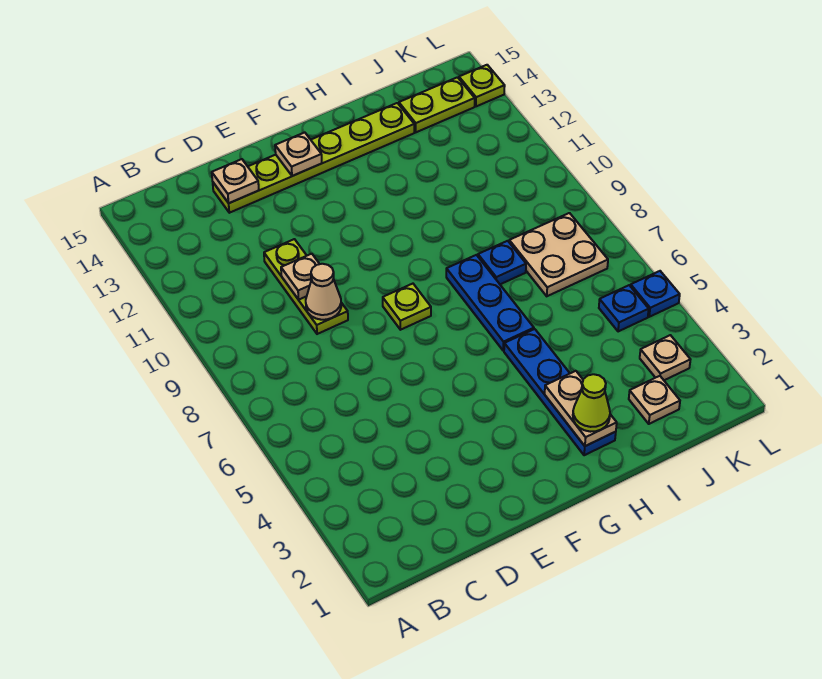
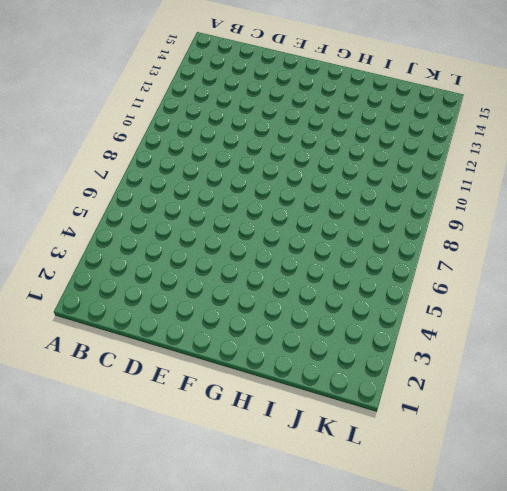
none -> lime plate D9:D11 level 1
none -> lime plate D14:I14 level 1
none -> lime plate F8 level 1

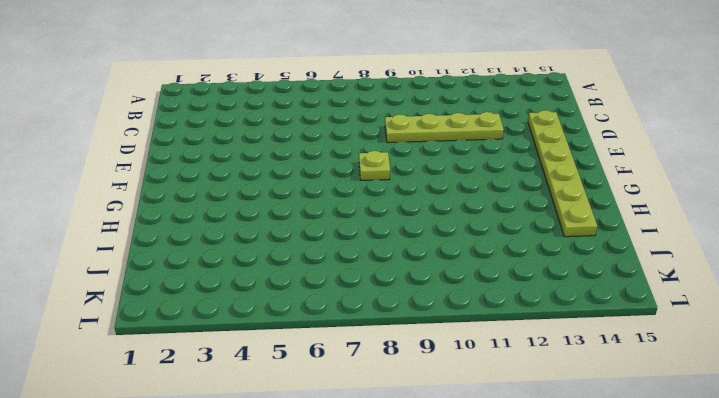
lime plate D9:D12 level 1 -> lime plate D9:D11 level 1
none -> blue plate H2:H5 level 1
none -> blue plate H6:H8 level 1
none -> blue plate I8 level 1

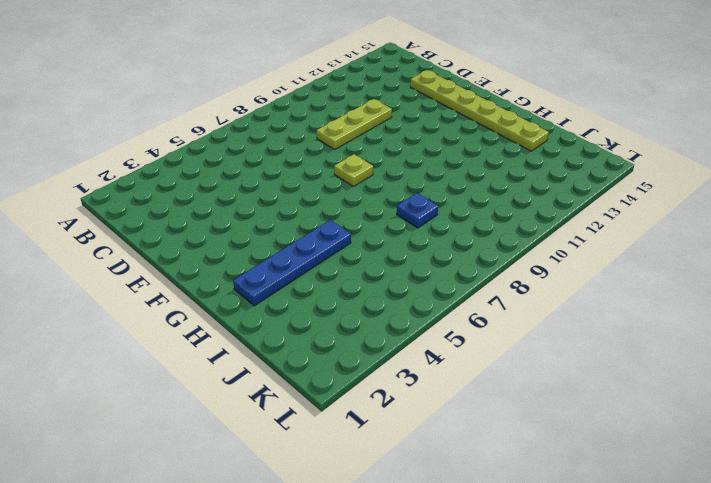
none -> blue plate H6:H8 level 1
none -> tan plate J2 level 1
none -> tan plate J7:K8 level 1

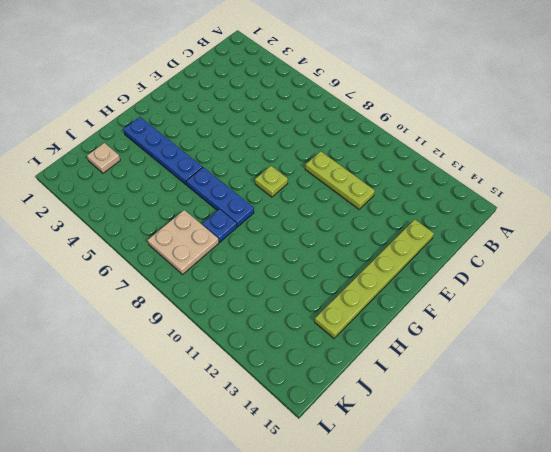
none -> lime plate J14:K14 level 1
none -> tan plate K3 level 1
none -> blue plate K5 level 1

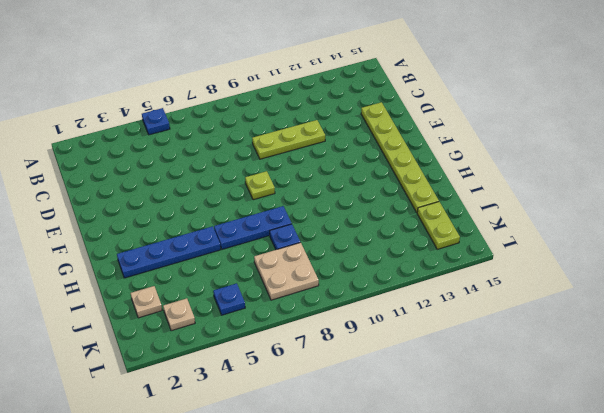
blue plate A5 level 1 -> blue plate L5 level 1
none -> lime plate L14 level 1
none -> tan cone D9 level 2
none -> tan plate D10 level 2

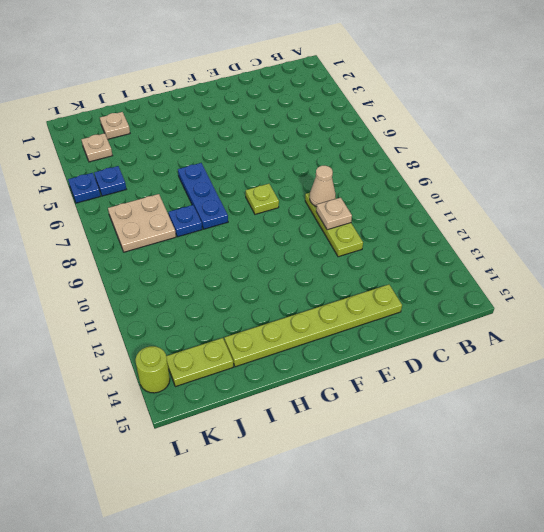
lime round brick L14 level 1 -> lime plate L14 level 1
none -> blue plate H2:H5 level 1
none -> tan plate D14 level 2
none -> tan plate F14 level 2

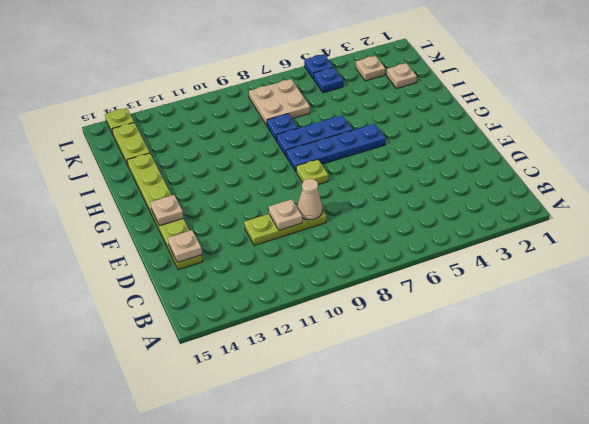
blue plate G5:G8 level 1 -> blue plate H2:H5 level 1
none -> tan plate H2:H3 level 2
none -> lime cone H2 level 3

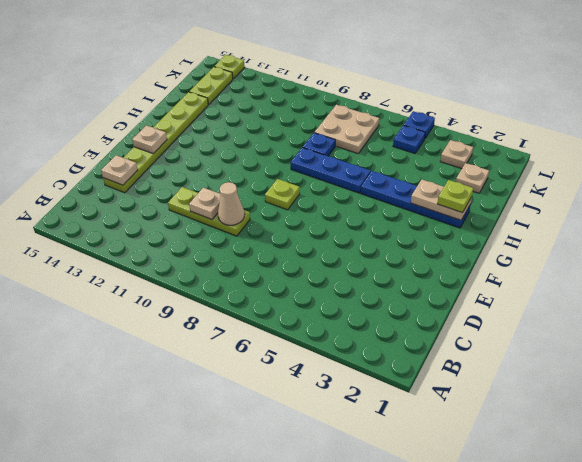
lime plate H2 level 3 -> lime cone H2 level 3

